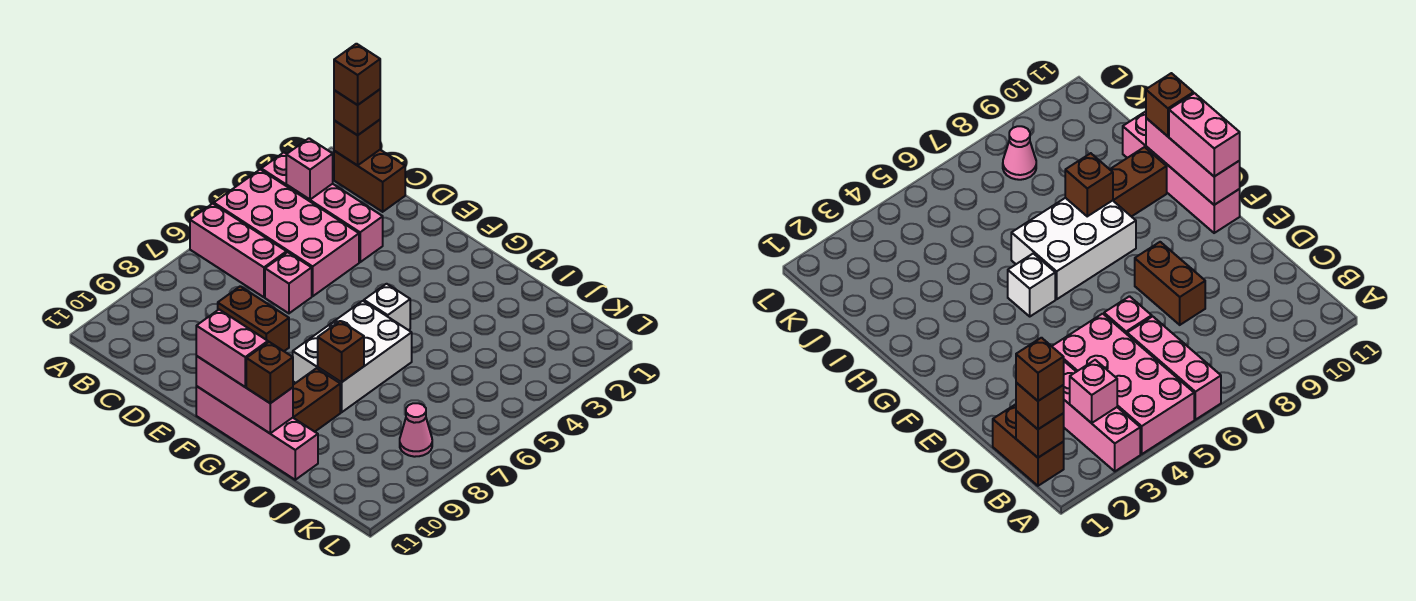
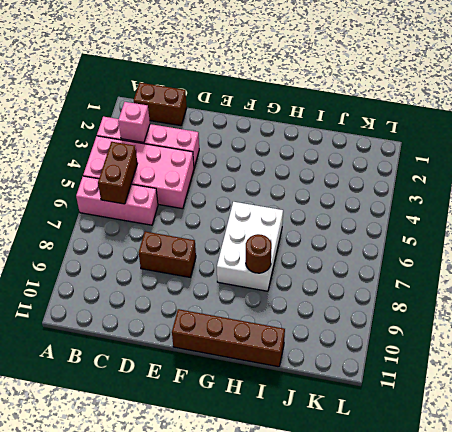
brown brick B5:B6 level 2 -> brown brick H9:H10 level 1
brown brick F11:I11 level 1 -> pink brick F11:I11 level 1
brown round brick H8 level 2 -> brown brick H8 level 2
none -> pink brick D6 level 1
none -> white brick G5 level 1
none -> pink cone K8 level 1

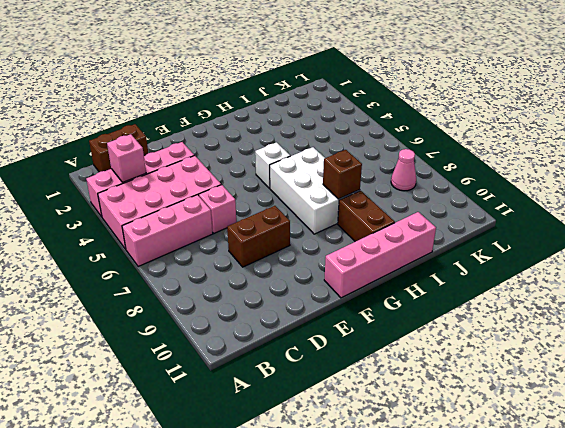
none -> brown brick B1 level 2
none -> pink brick F11:H11 level 2
none -> brown brick B1 level 3

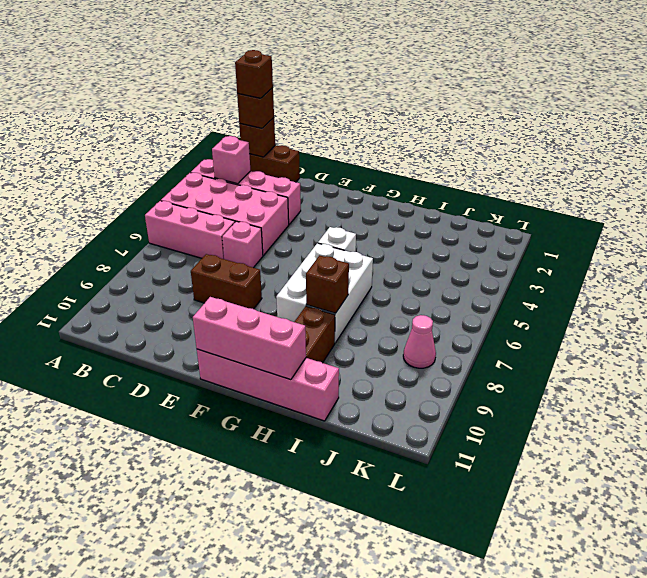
none -> pink brick F11:G11 level 3
none -> brown brick H11 level 3

